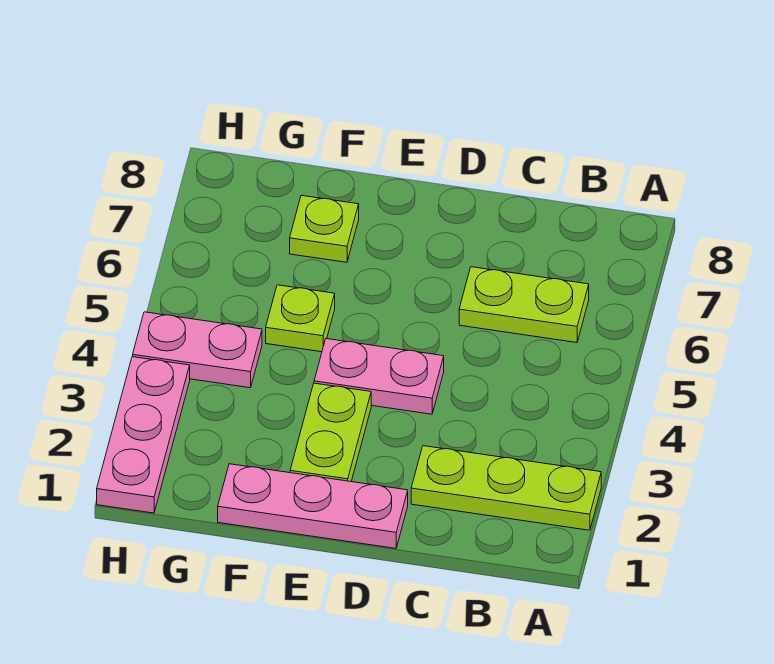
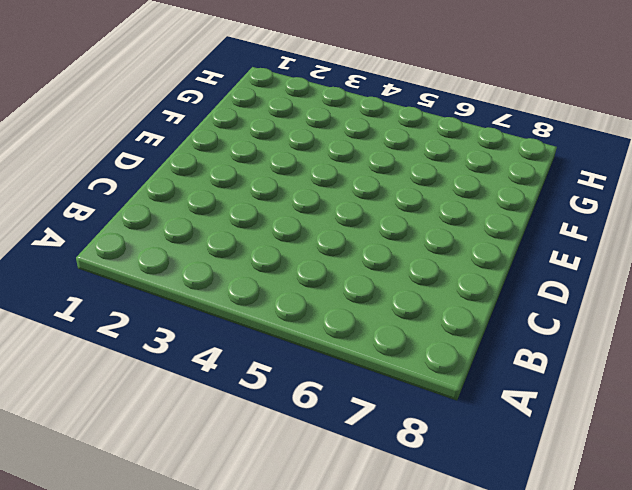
none -> lime plate A2:C2 level 1
none -> lime plate B6:C6 level 1

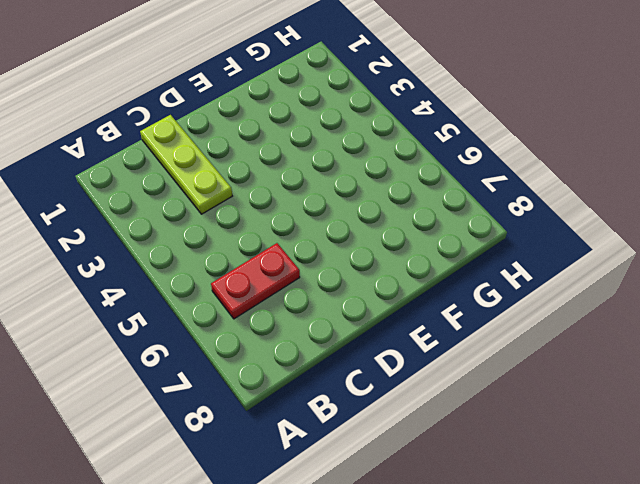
red plate B6:C6 level 1 -> lime plate B6:C6 level 1
lime plate C1:C3 level 1 -> lime plate A2:C2 level 1
none -> pink plate D1:F1 level 1
none -> pink plate D4:E4 level 1

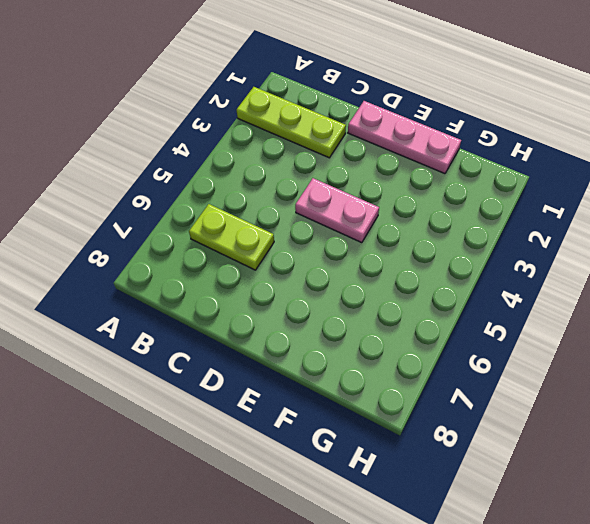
none -> lime plate E2:E3 level 1
none -> lime plate F5 level 1

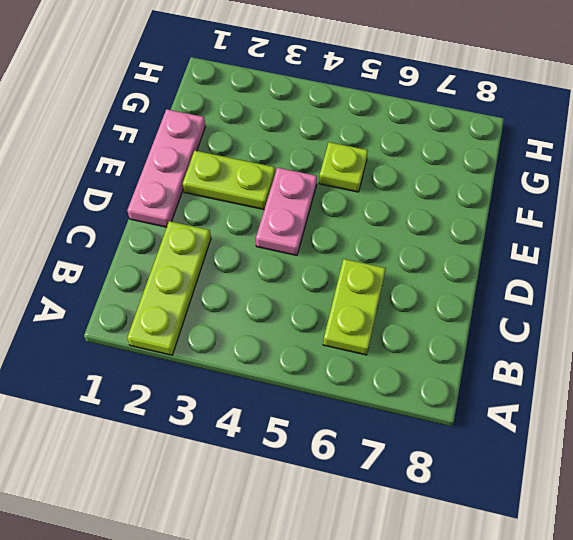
none -> lime plate F7 level 1
none -> pink plate G4:H4 level 1

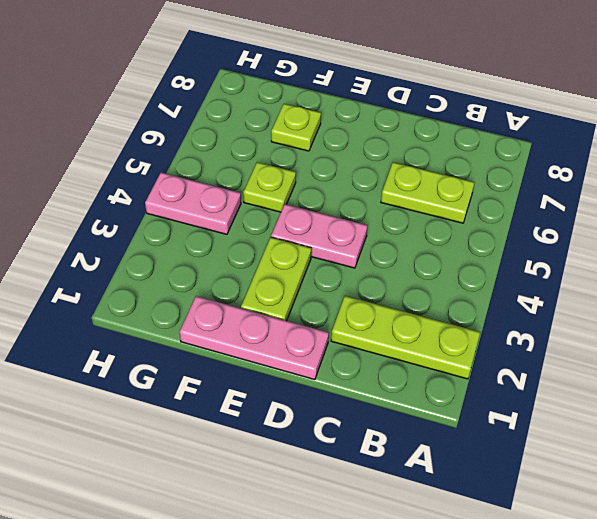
none -> pink plate H1:H3 level 1

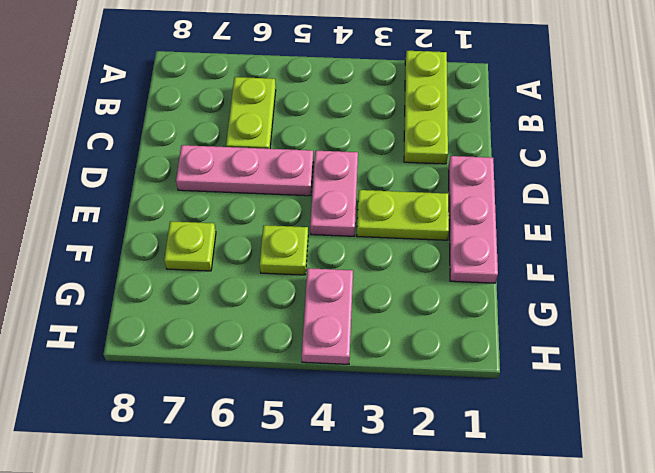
pink plate D5:D7 level 1 -> pink plate H1:H3 level 1

